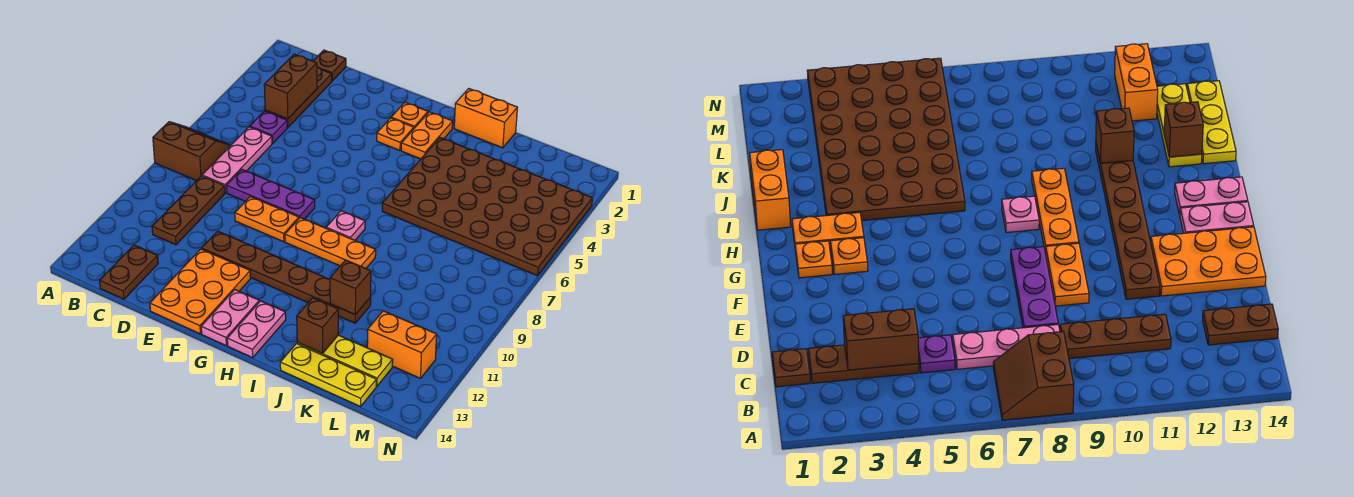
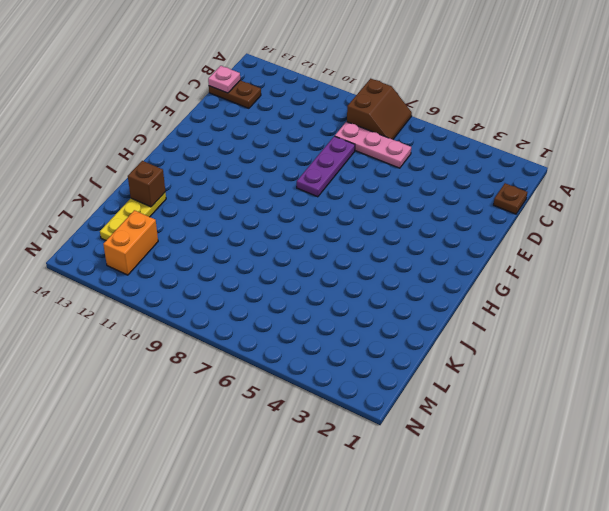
pink plate C14 level 2 -> pink plate H8 level 1
none -> brown plate C2:C4 level 1
none -> purple plate C5 level 1
none -> brown plate C9:C11 level 1

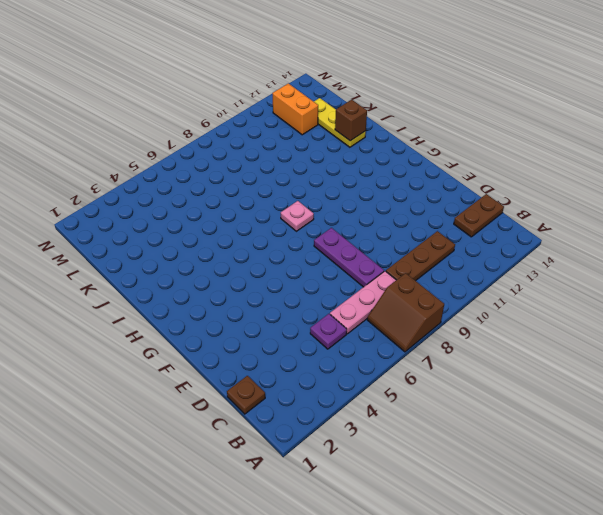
none -> brown plate C2:C4 level 1
none -> orange plate E9:F9 level 1
none -> brown plate E11:J11 level 1

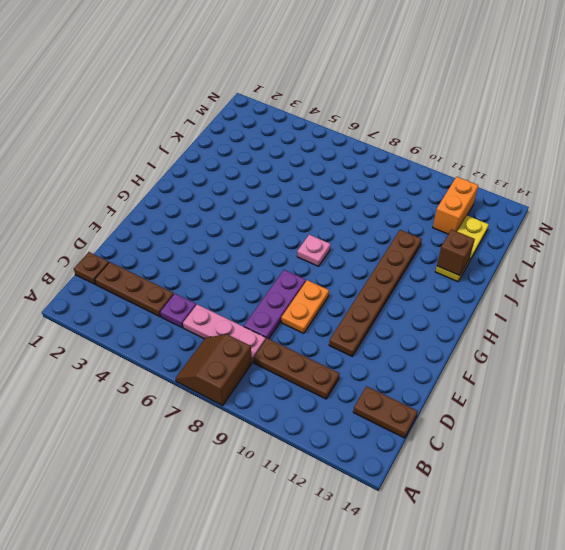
none -> orange plate E12:F14 level 1
none -> orange plate G2 level 1
none -> orange plate G3 level 1

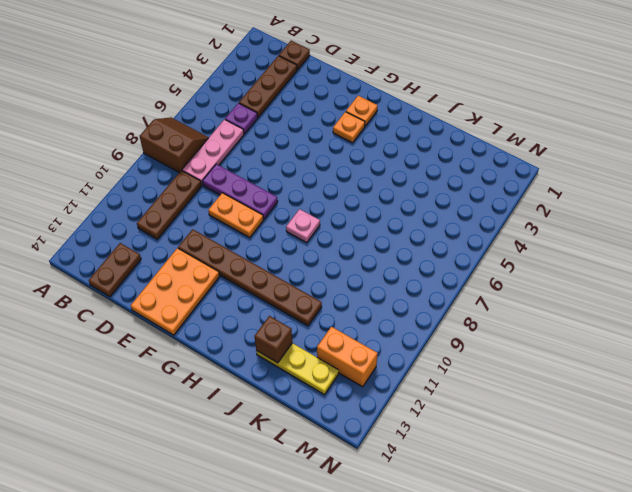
none -> orange plate G9:I9 level 1
none -> pink plate G13:G14 level 1
none -> orange plate H2:H3 level 1

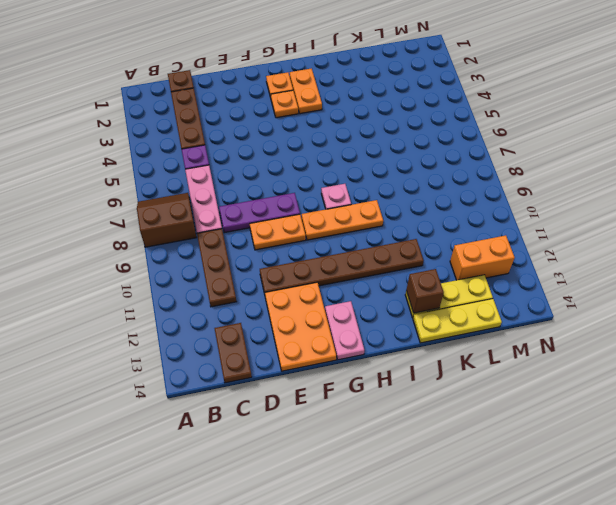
none -> pink plate H13:H14 level 1
none -> orange brick I1:J1 level 1
none -> brown plate I3:N6 level 1

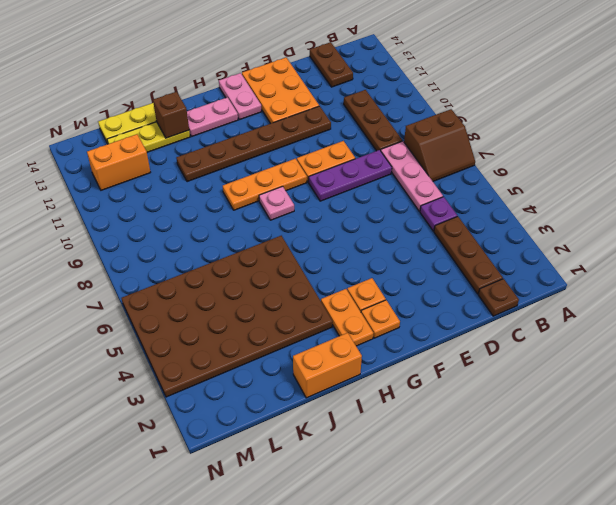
pink plate H13:I13 level 1 -> pink plate H13:H14 level 1
none -> brown brick C3:C4 level 2
none -> brown brick J11 level 2

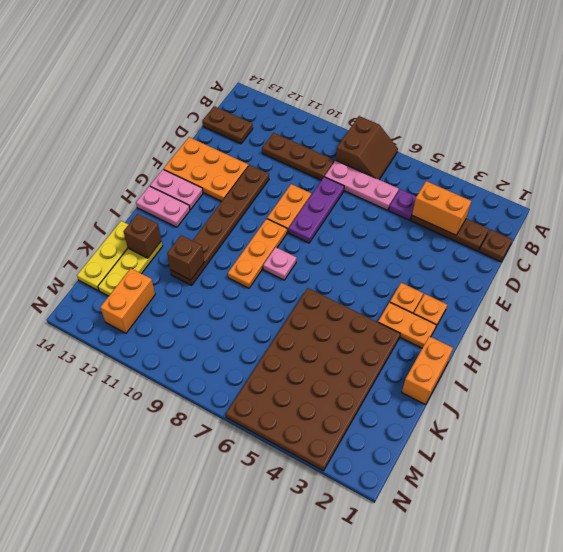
orange brick C3:C4 level 2 -> brown brick C3:C4 level 2

